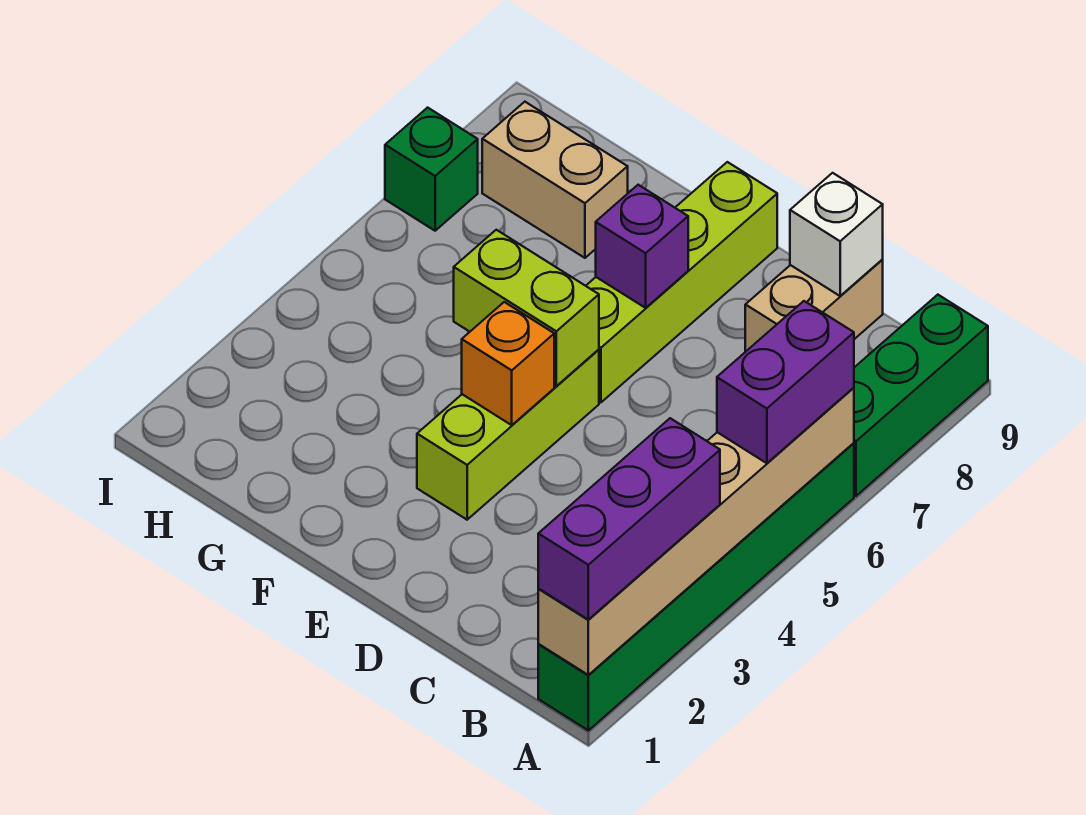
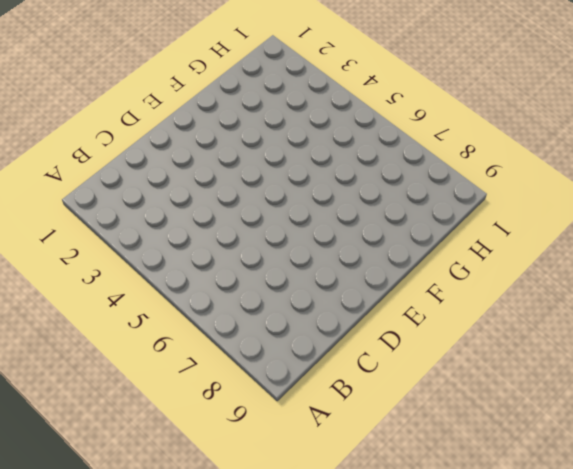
none -> green brick A1:A6 level 1
none -> green brick A7:A9 level 1
none -> tan brick C8:C9 level 1

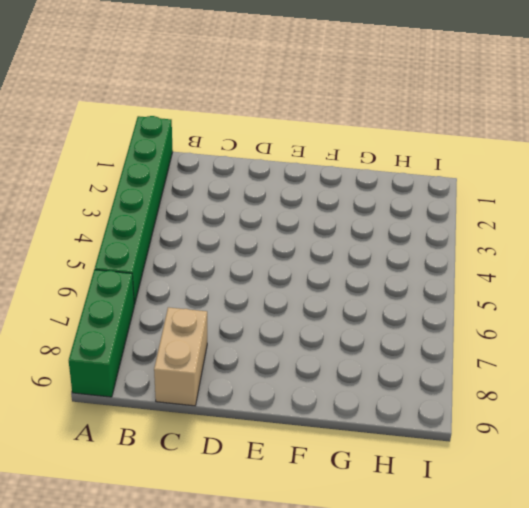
none -> lime brick E3:E5 level 1
none -> lime brick E6:E9 level 1
none -> tan brick G8:H8 level 1

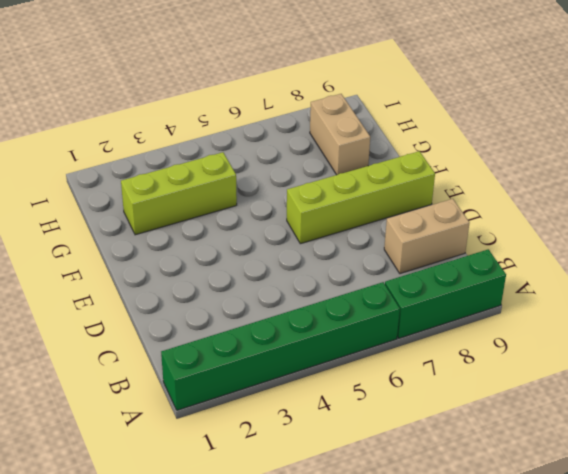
lime brick G2:G4 level 1 -> lime brick E3:E5 level 1
none -> green brick I7 level 1
none -> tan brick A1:A6 level 2
none -> white brick C9 level 2

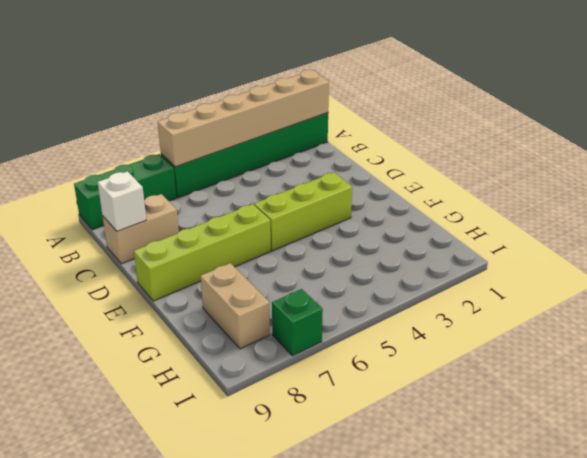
none -> orange brick E4 level 2
none -> lime brick E5:F5 level 2
none -> purple brick E7 level 2

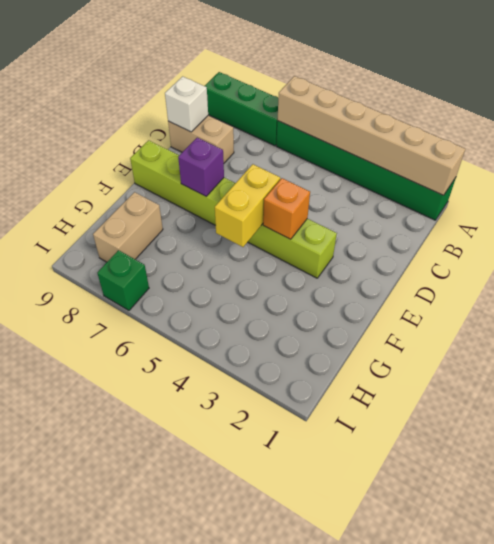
yellow brick E5:F5 level 2 -> lime brick E5:F5 level 2
none -> purple brick A1:A3 level 3
none -> purple brick A5:A6 level 3

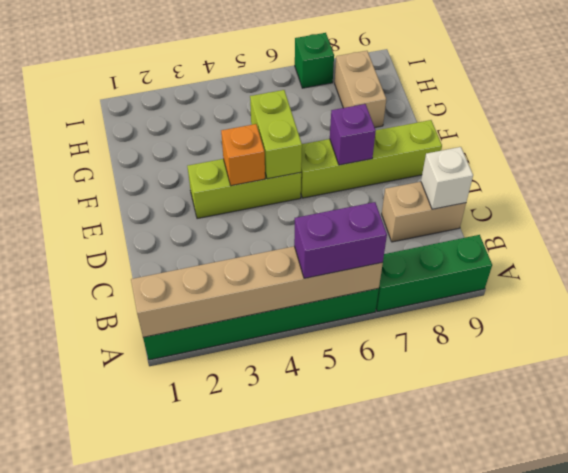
none -> purple brick A1:A3 level 3

